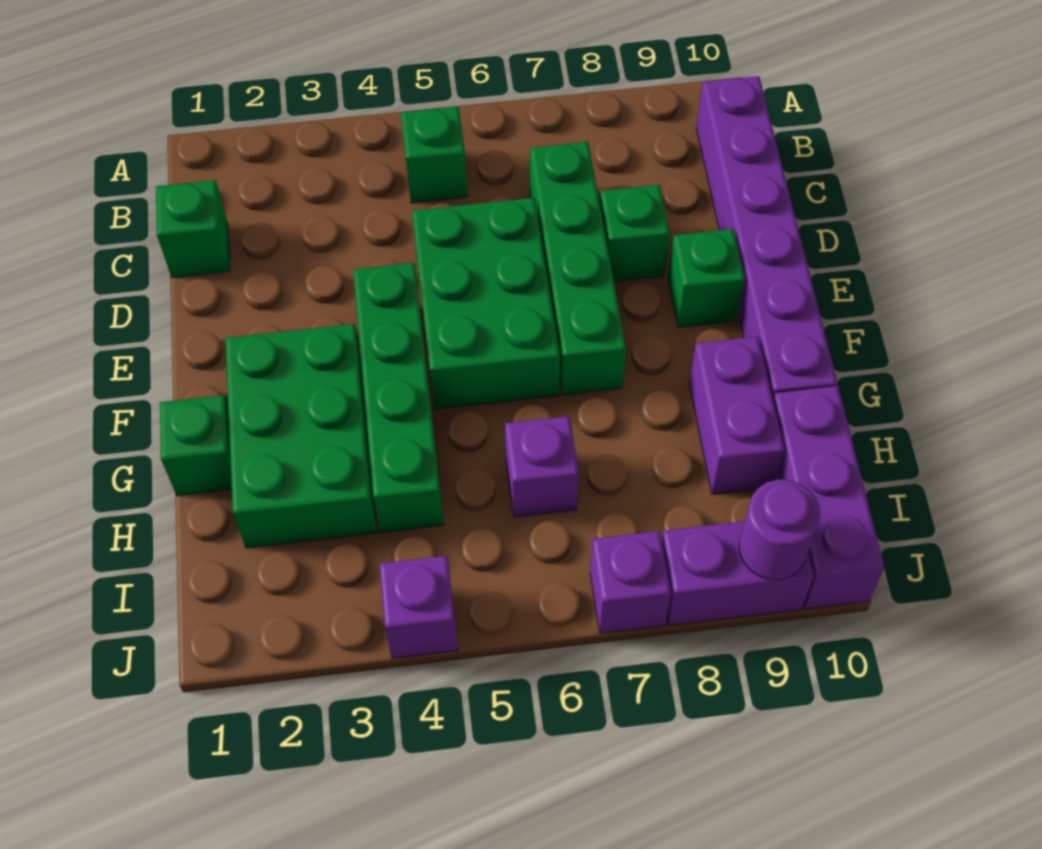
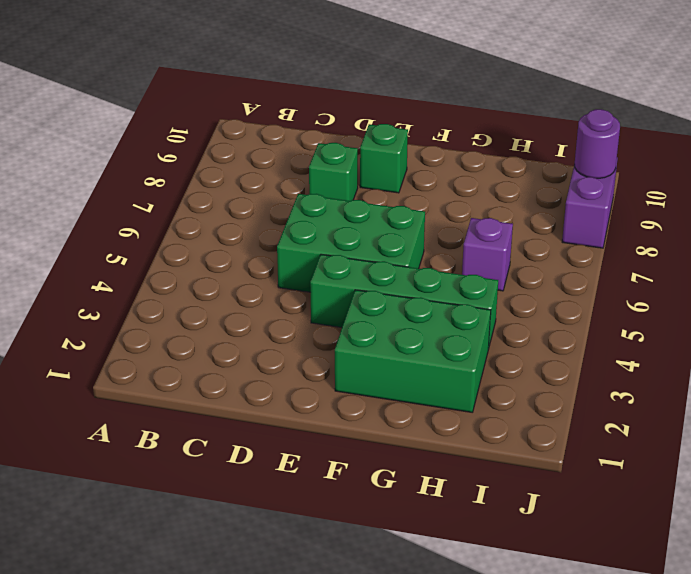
none -> green brick B5 level 1
none -> purple brick B10:G10 level 1
none -> green brick C1 level 1

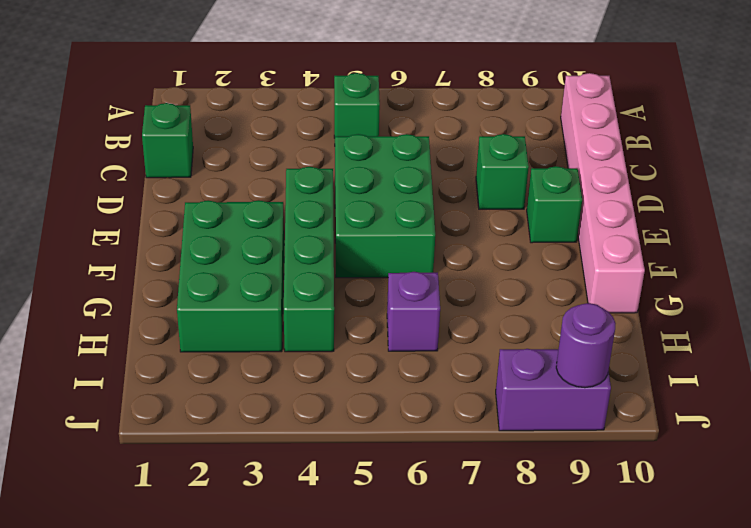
pink brick B10:G10 level 1 -> purple brick B10:G10 level 1
none -> green brick C7:F7 level 1
none -> green brick G1 level 1
none -> purple brick G9:H9 level 1

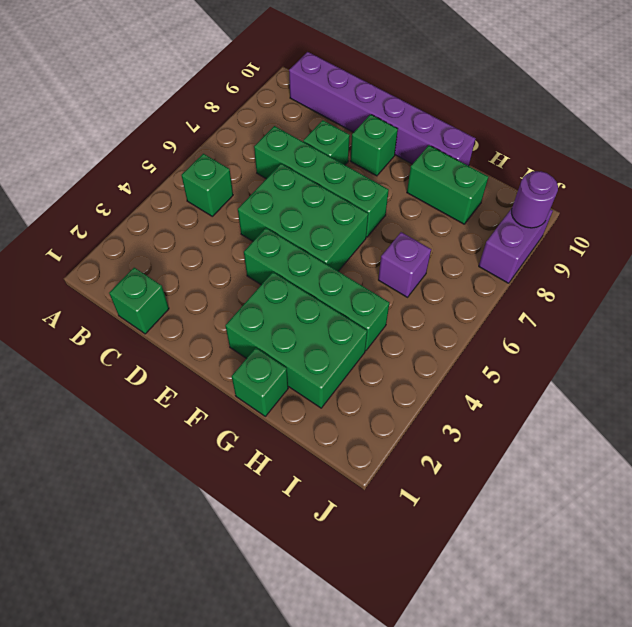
green brick G9:H9 level 1 -> purple brick G9:H9 level 1
none -> purple brick H10:J10 level 1
none -> purple brick J4 level 1
none -> purple brick J7 level 1

